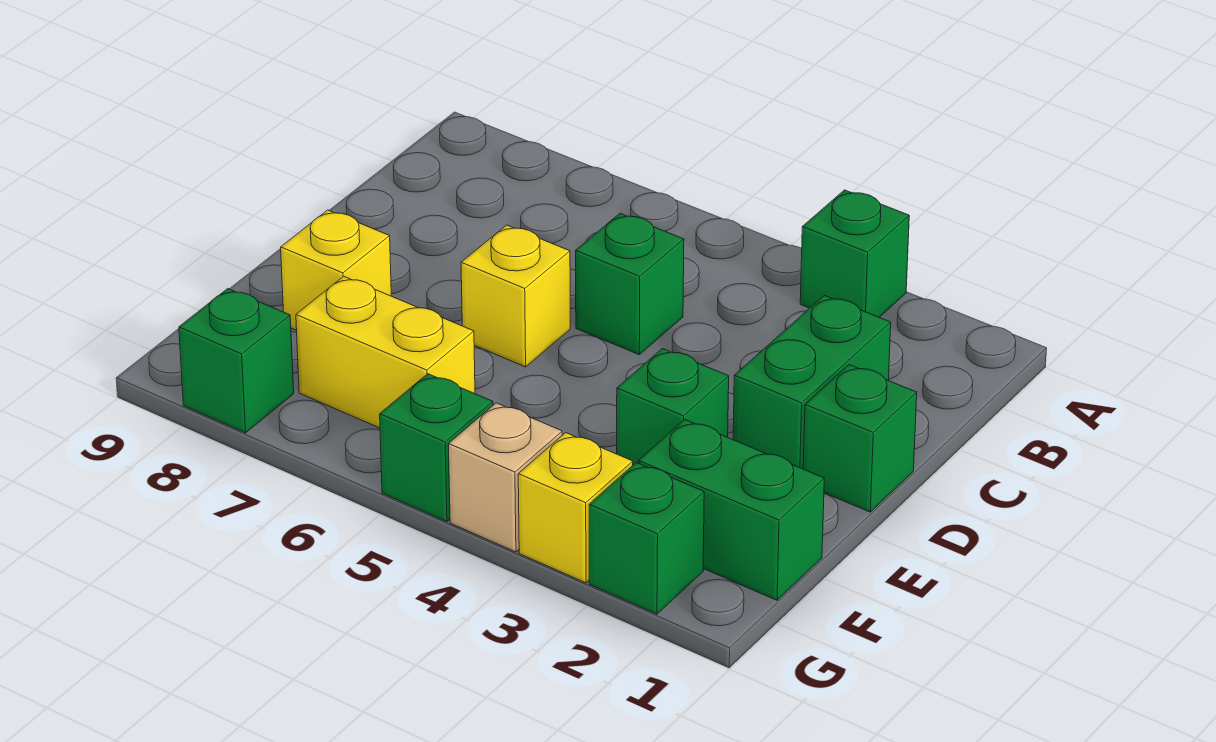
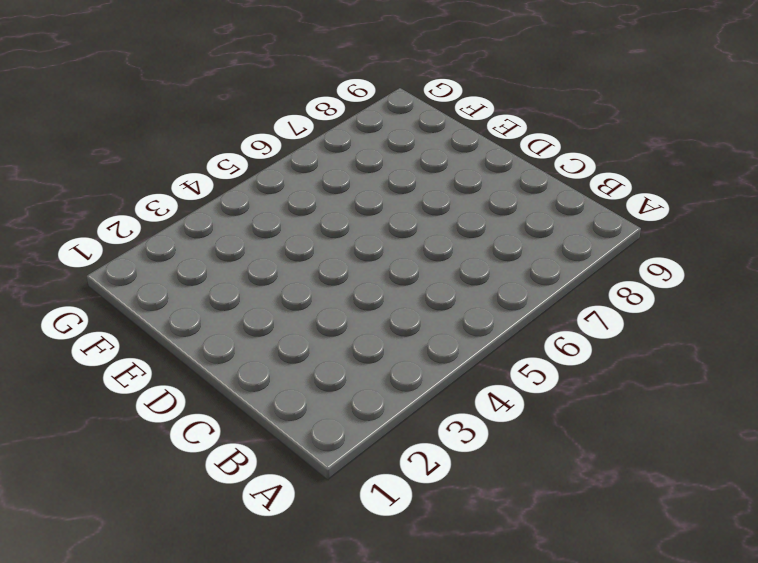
none -> green brick A3 level 1
none -> green brick C2:D2 level 1
none -> green brick C5 level 1

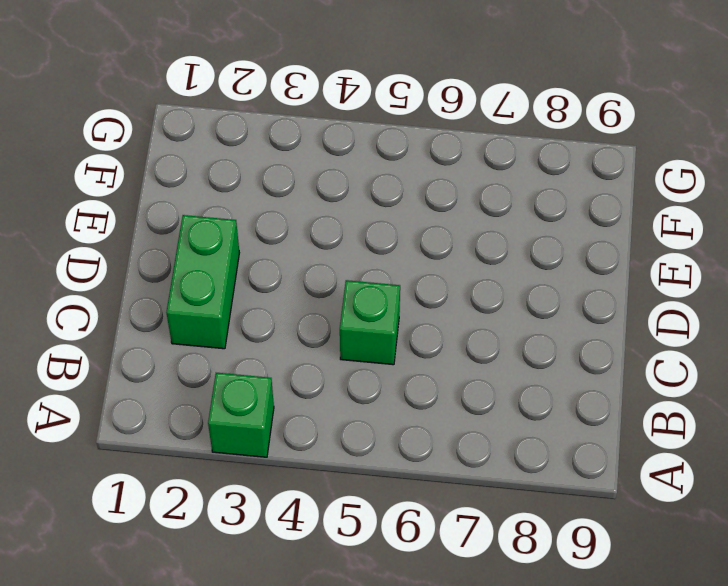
none -> green brick D1 level 1
none -> yellow brick D6 level 1
none -> green brick E3 level 1

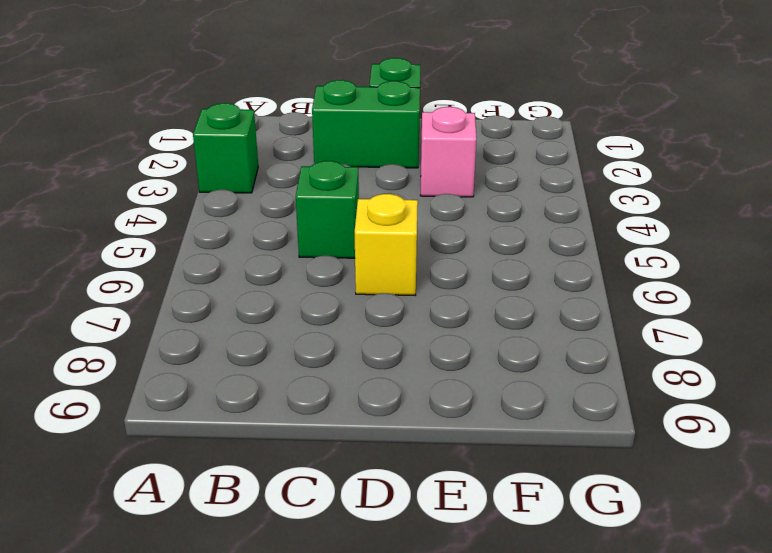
pink brick E3 level 1 -> green brick E3 level 1
none -> yellow brick E8 level 1
none -> green brick F1:F2 level 1
none -> yellow brick F6:F7 level 1

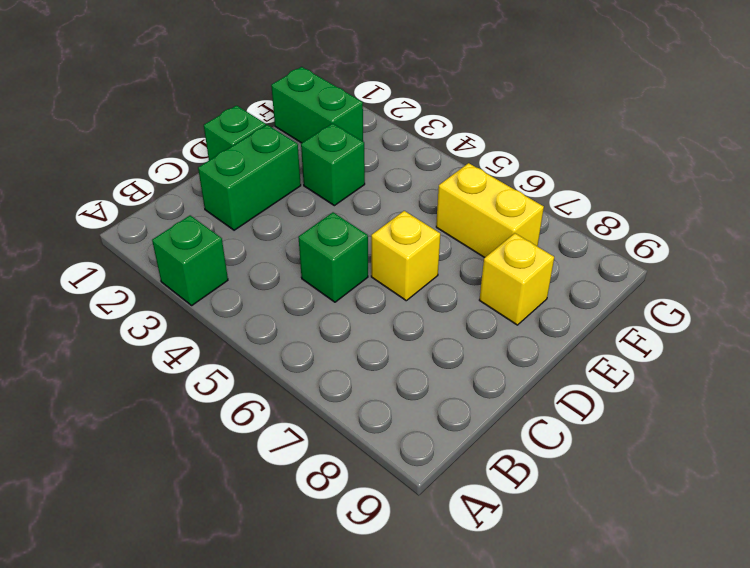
none -> green brick G2 level 1
none -> yellow brick G3 level 1
none -> tan brick G4 level 1

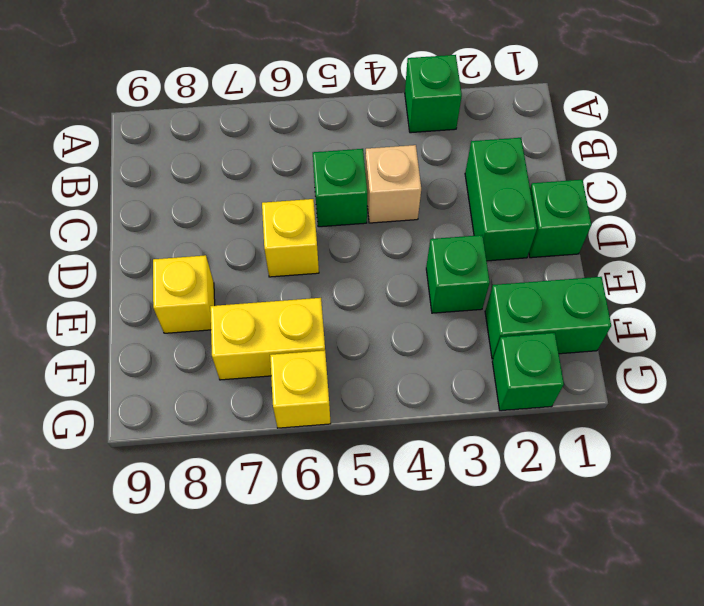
tan brick C4 level 1 -> tan brick G4 level 1
yellow brick G6 level 1 -> yellow brick G3 level 1
none -> green brick G5 level 1
none -> green brick G8 level 1

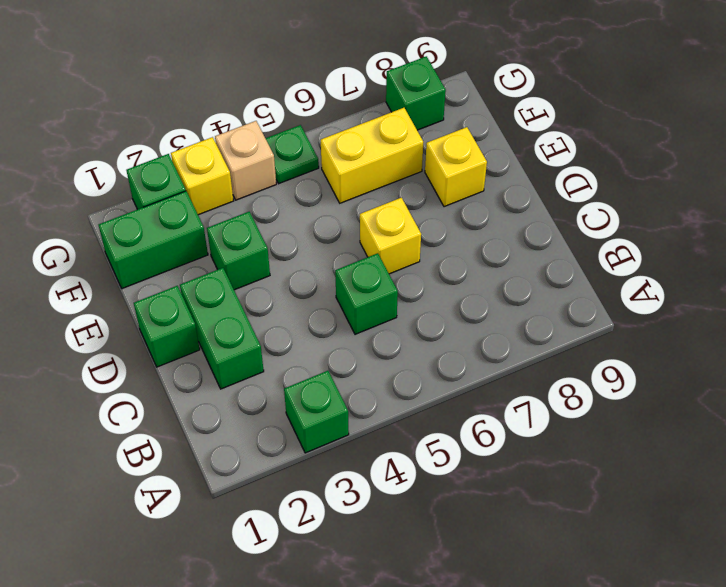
green plate G5 level 1 -> green brick G5 level 1

